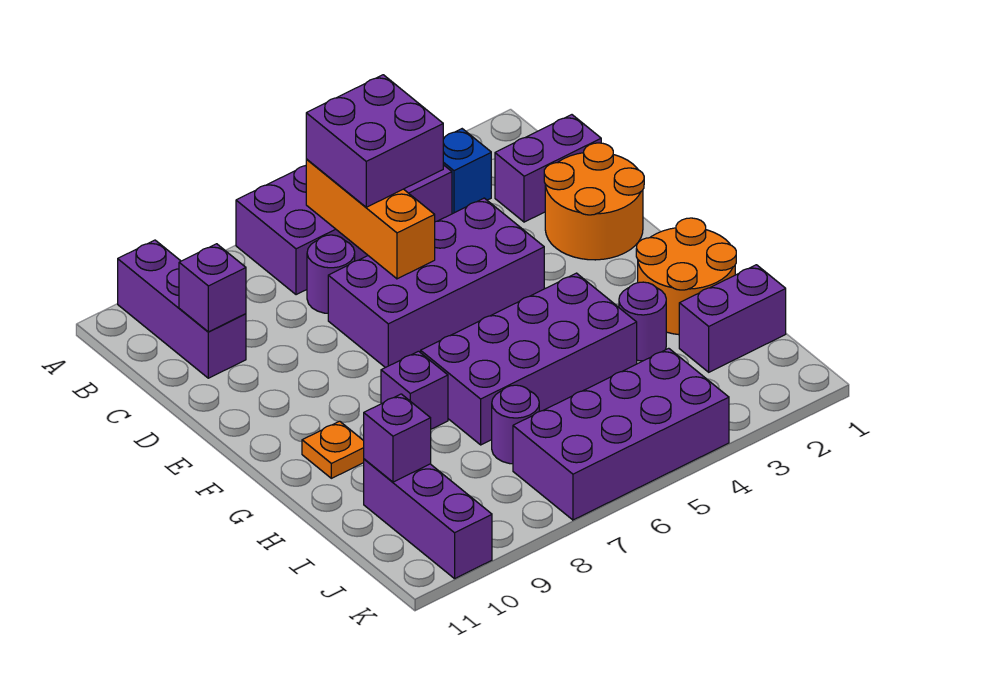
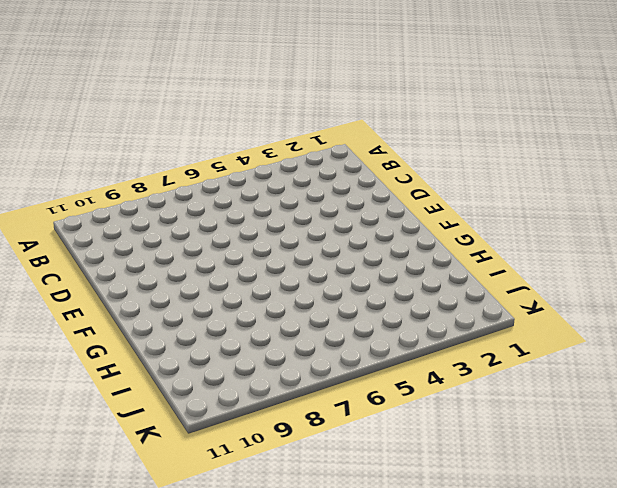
none -> purple brick A4:B7 level 1
none -> purple brick A10:C10 level 1
none -> blue brick B3 level 1

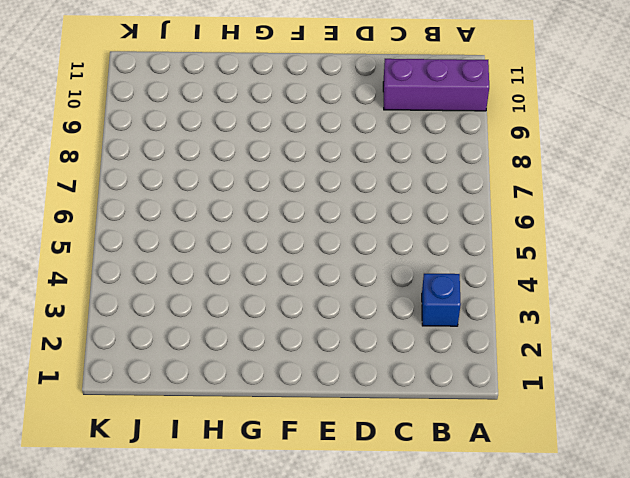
none -> purple brick A4:B7 level 1
none -> purple brick C1:C2 level 1
none -> purple round brick C7 level 1

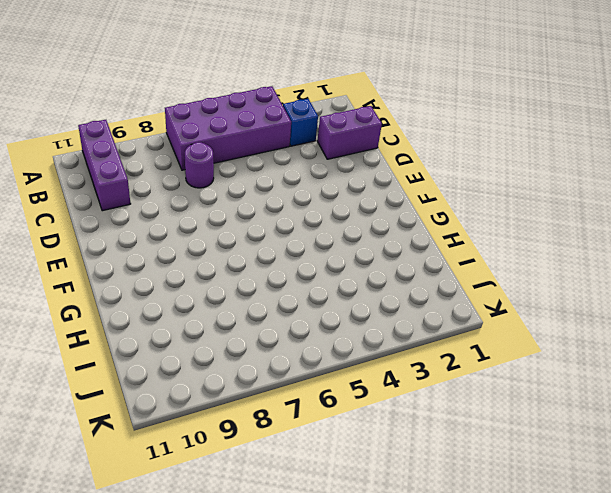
none -> orange round brick D1:E2 level 1
none -> purple brick D4:E7 level 1
none -> orange round brick G1:H2 level 1

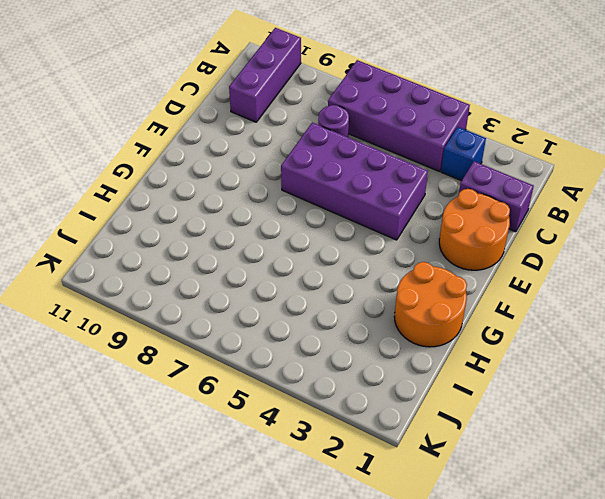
none -> purple brick G4:H7 level 1
none -> purple brick G8 level 1
none -> orange plate G10 level 1

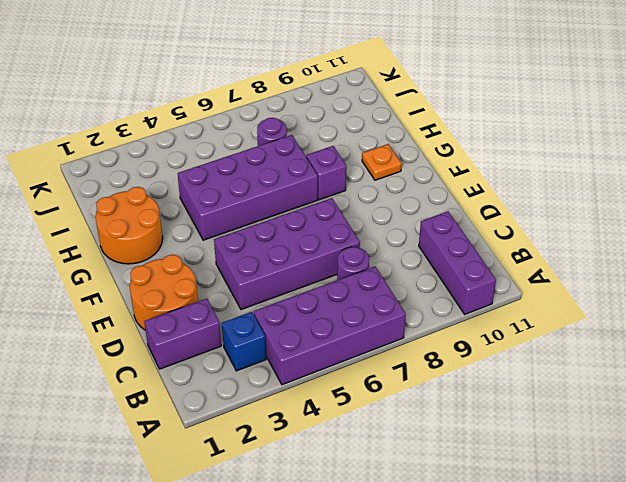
none -> purple round brick H3 level 1
none -> purple brick I1:I2 level 1
none -> purple brick I10:K10 level 1

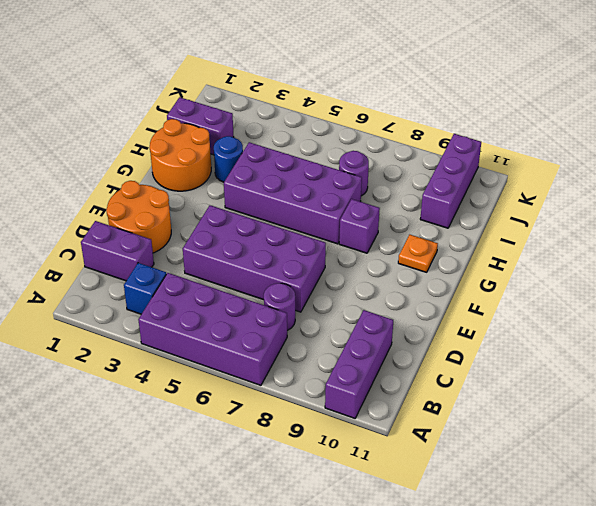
blue round brick H3 level 1 -> purple round brick H3 level 1
none -> purple brick J4:K7 level 1
none -> orange brick B6:D6 level 2
none -> purple brick C10 level 2

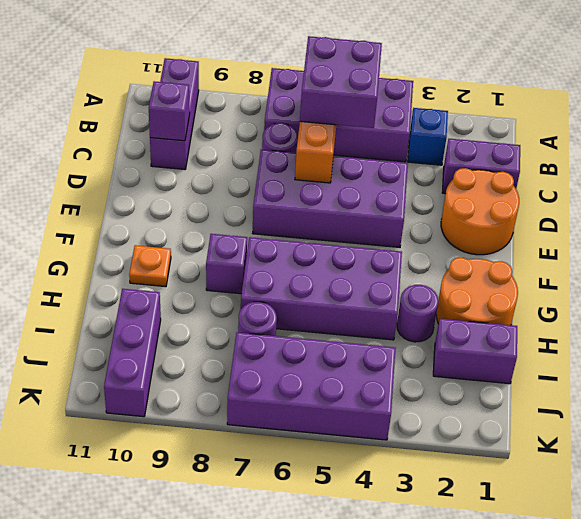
none -> purple brick I10 level 2

